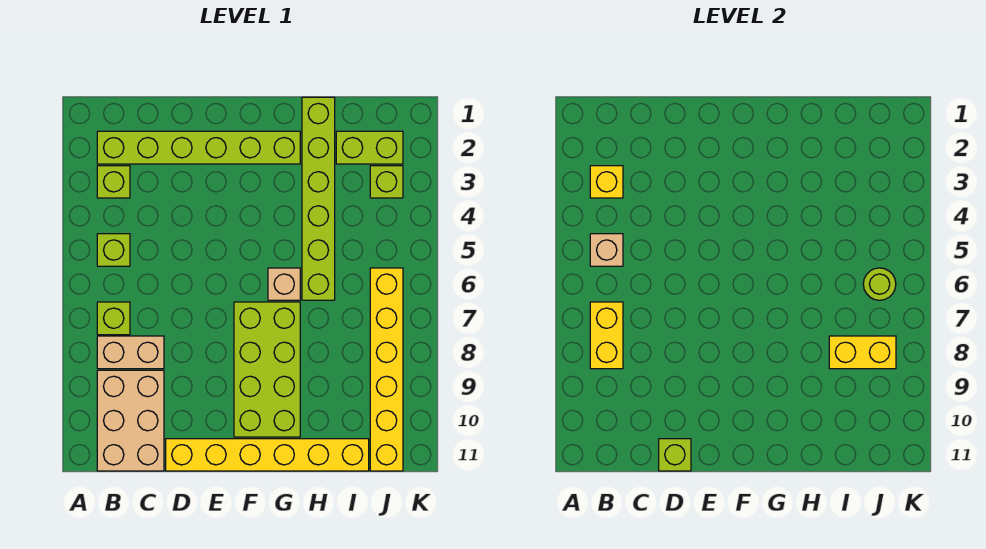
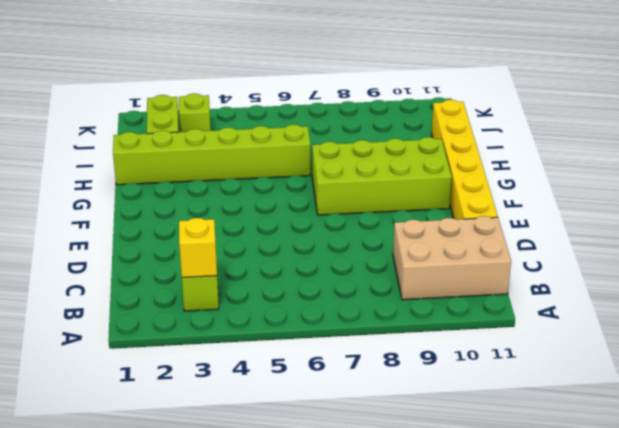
none -> lime brick B2:G2 level 1
none -> lime brick B5 level 1
none -> lime brick B7 level 1

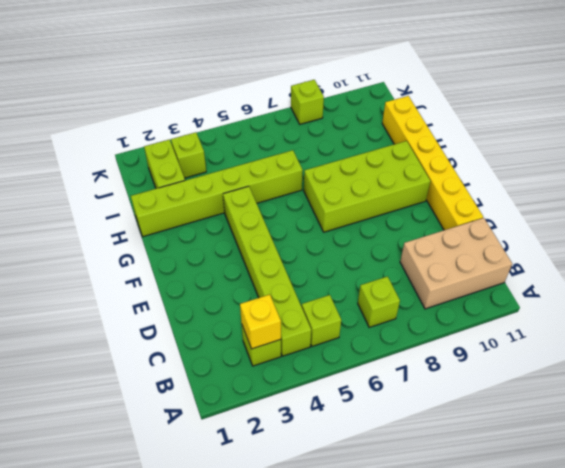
lime brick B4:G4 level 1 -> lime brick B2:G2 level 1
lime brick K8 level 1 -> lime brick D11 level 2
none -> tan brick B8:C8 level 1
none -> tan brick G6 level 1
none -> yellow brick J6:J11 level 1

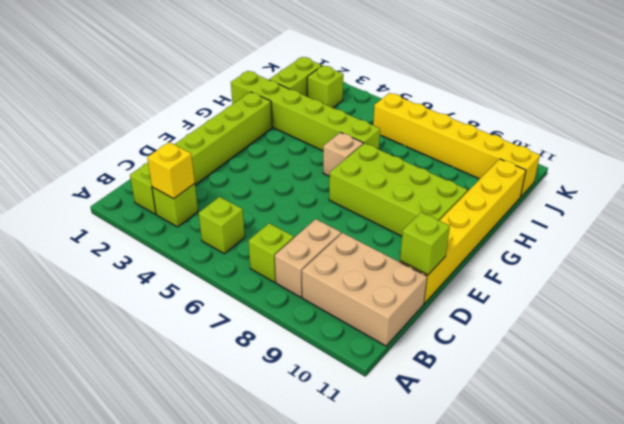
none -> tan brick B5 level 2
none -> yellow brick B7:B8 level 2
none -> yellow brick I8:J8 level 2

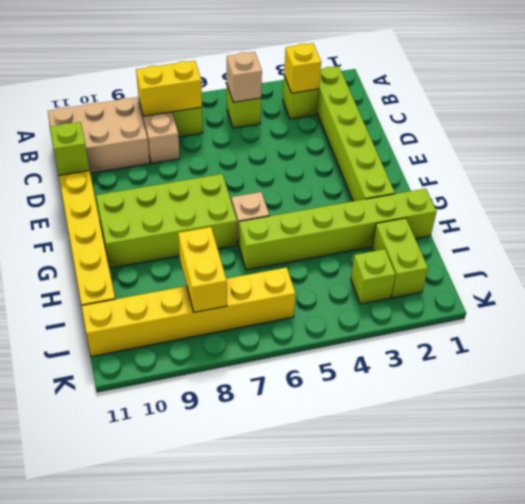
none -> lime round brick J6 level 2

